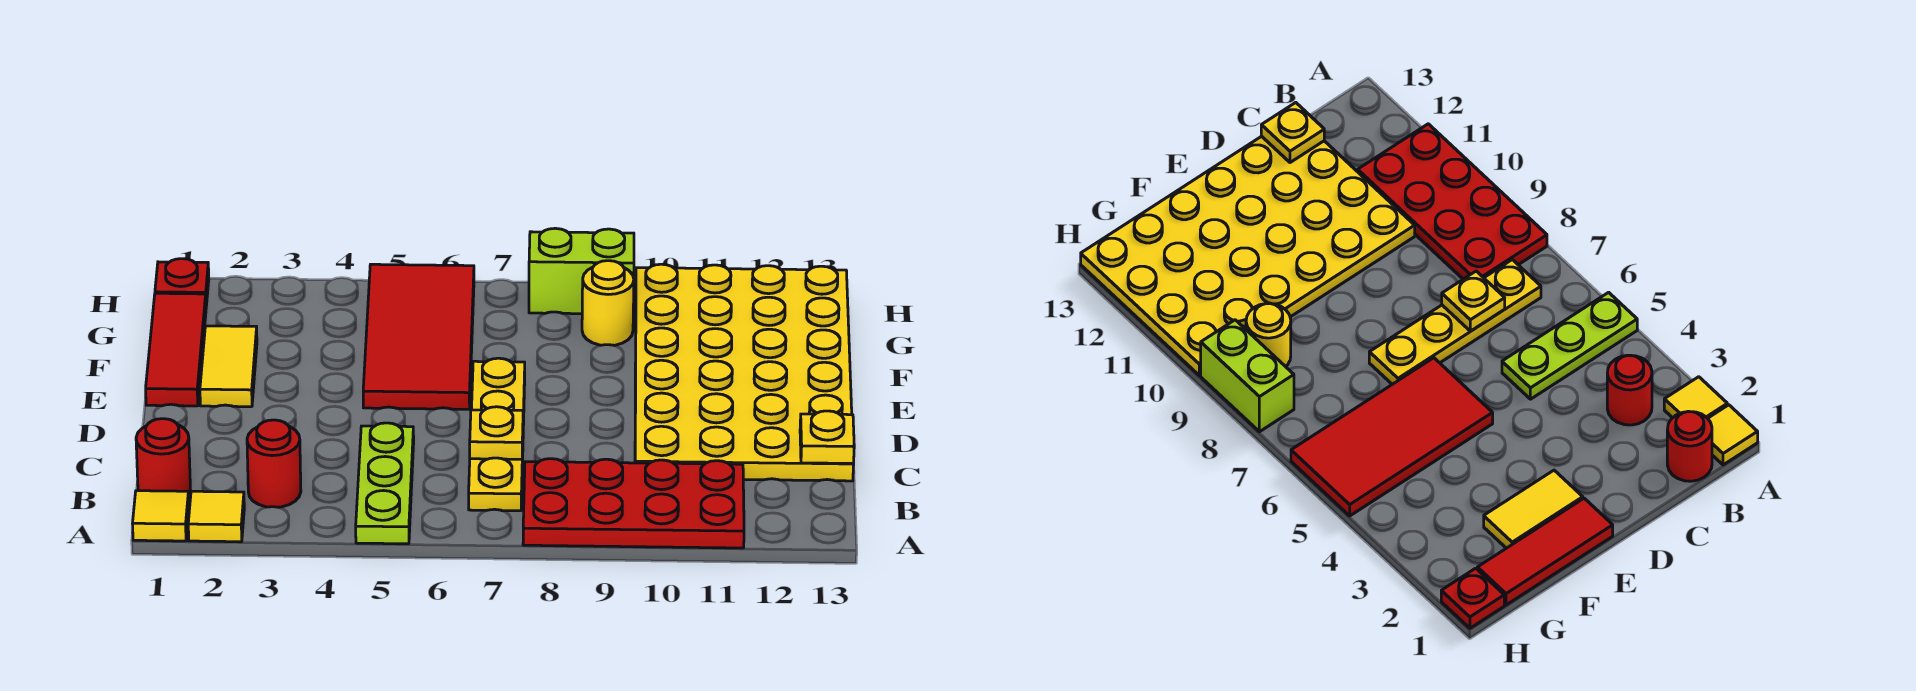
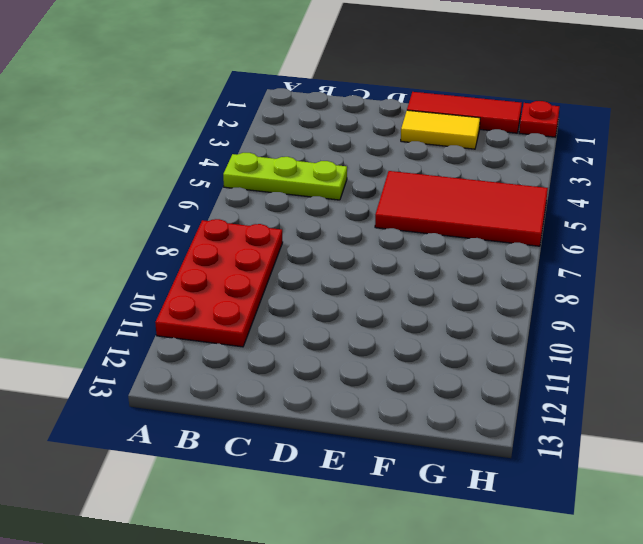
none -> yellow tile A1 level 1
none -> yellow tile A2 level 1
none -> red round brick B1 level 1

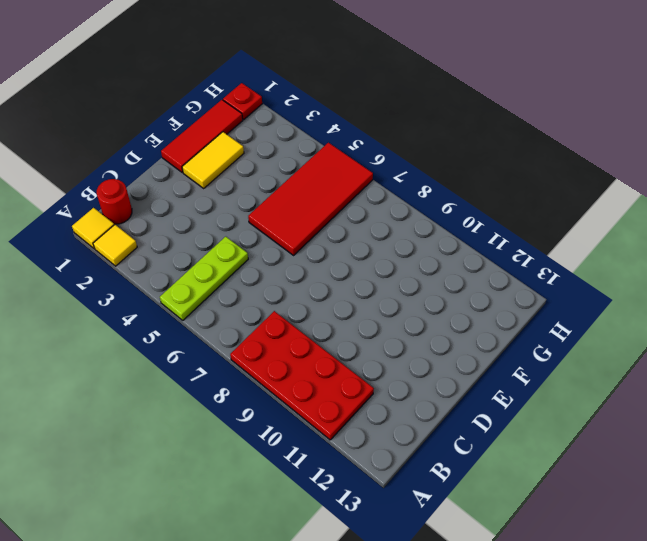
none -> red round brick B3 level 1
none -> yellow plate B7:E7 level 1
none -> yellow plate C10:H13 level 1

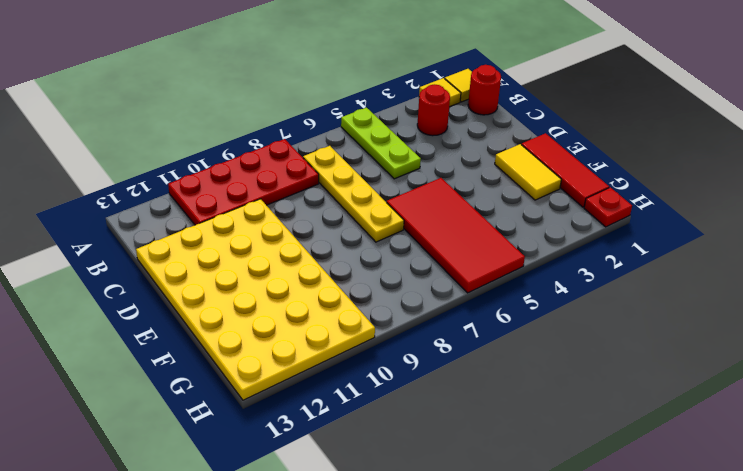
none -> yellow round brick G9 level 1
none -> lime brick H8:H9 level 1
none -> yellow plate C7 level 2

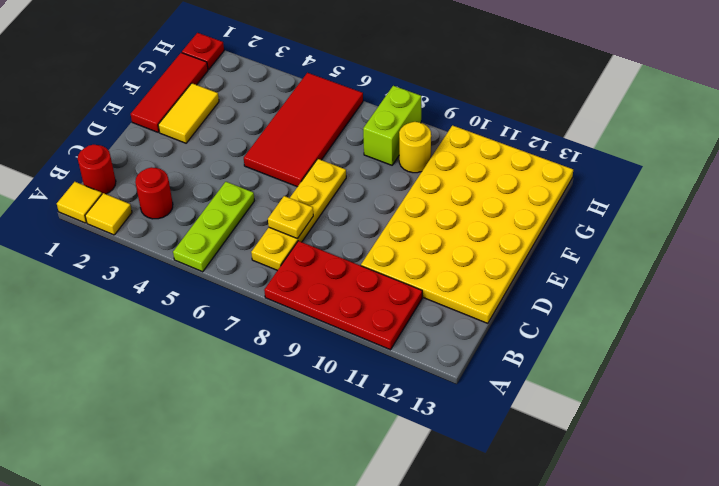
lime brick G8:H8 level 1 -> lime brick H8:H9 level 1
none -> yellow plate C13 level 2

